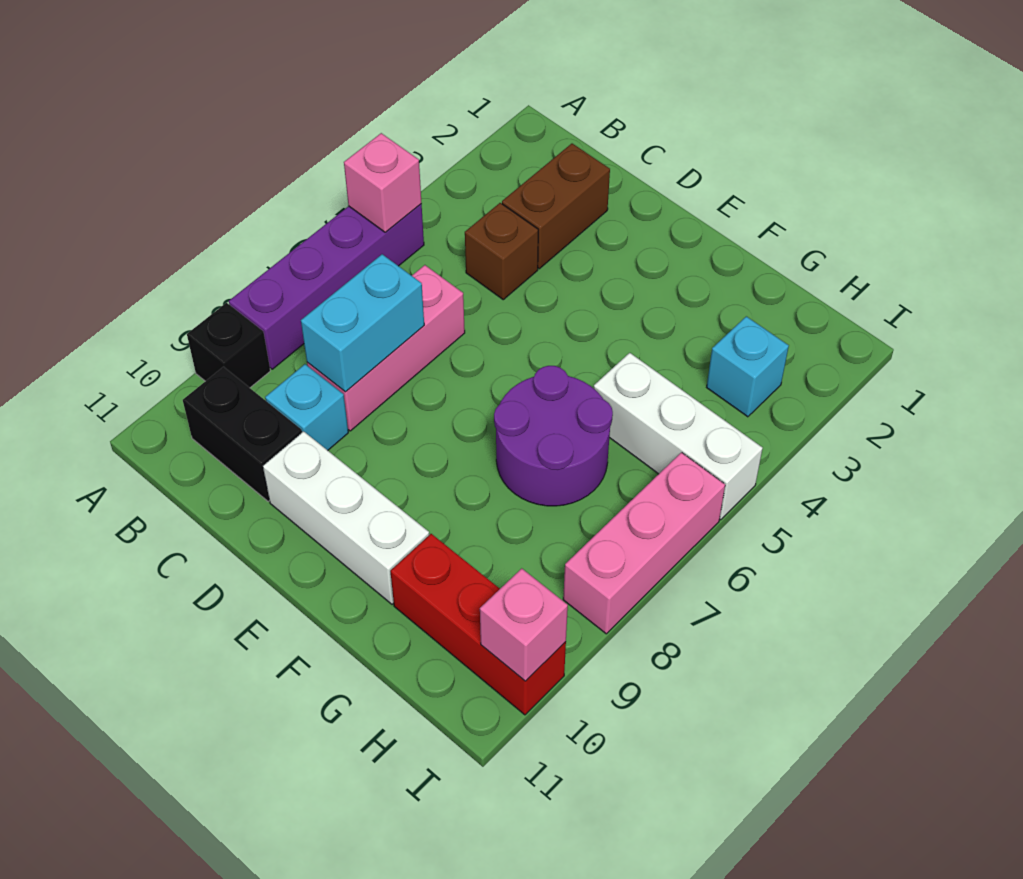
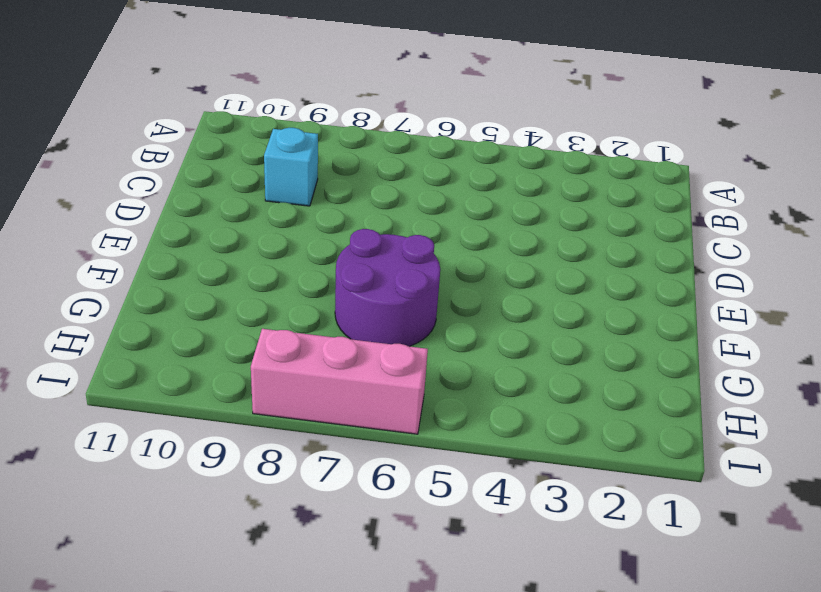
none -> purple brick A5:A8 level 1
none -> black brick A9 level 1
none -> black brick B10:C10 level 1

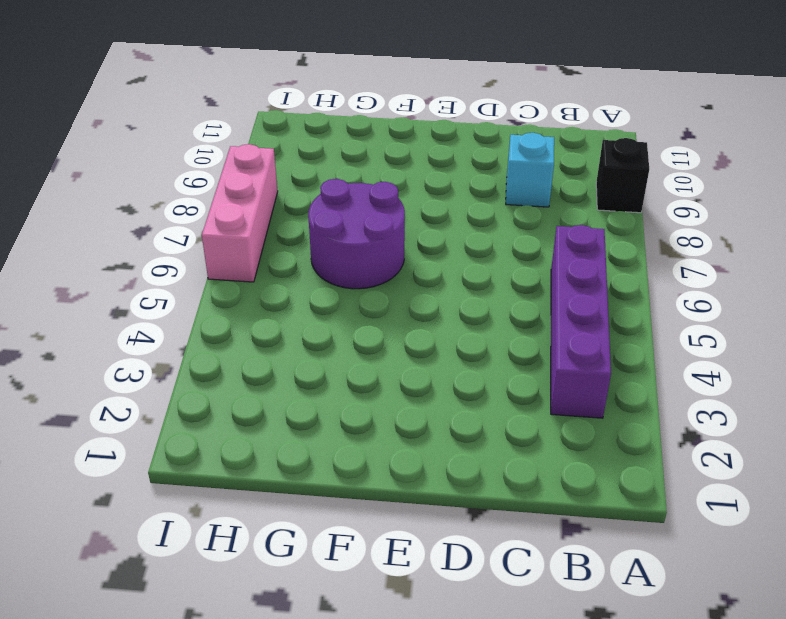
purple brick B3:B6 level 1 -> purple brick A5:A8 level 1
none -> black brick B10:C10 level 1
none -> brown brick C2:C3 level 1
none -> brown brick C4 level 1

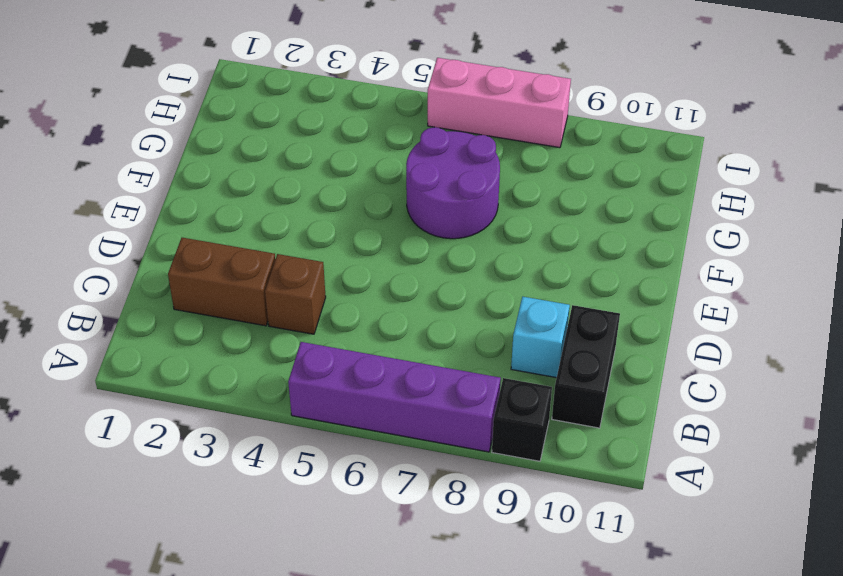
none -> pink brick C6:C8 level 1
none -> white brick D10:F10 level 1
none -> white brick G5:I5 level 1

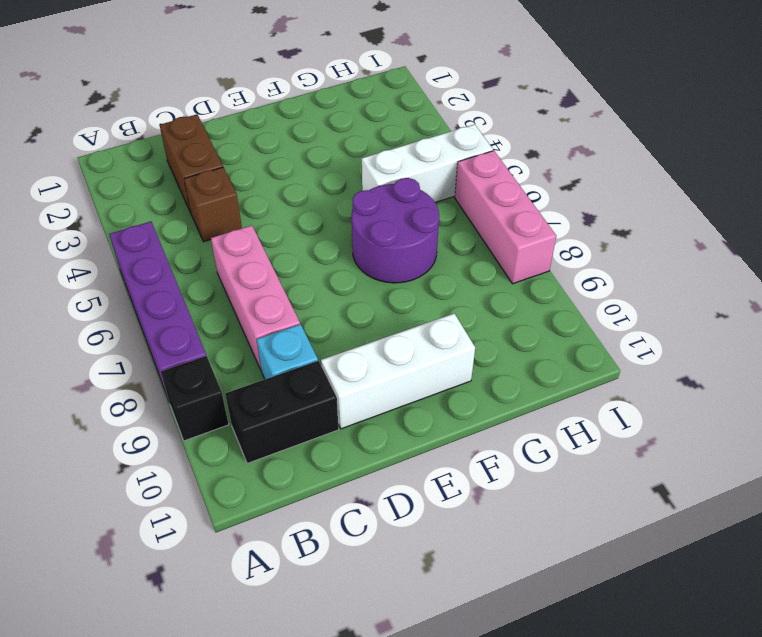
none -> red brick G10:I10 level 1
none -> cyan brick H3 level 1
none -> pink brick A5 level 2

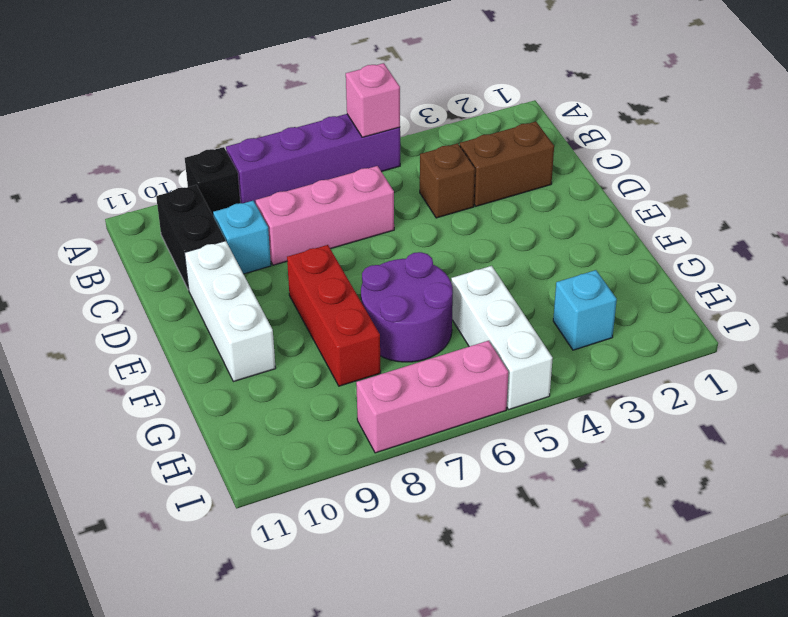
red brick E8:G8 level 1 -> red brick G10:I10 level 1
none -> cyan brick C7:C8 level 2
none -> pink brick I10 level 2

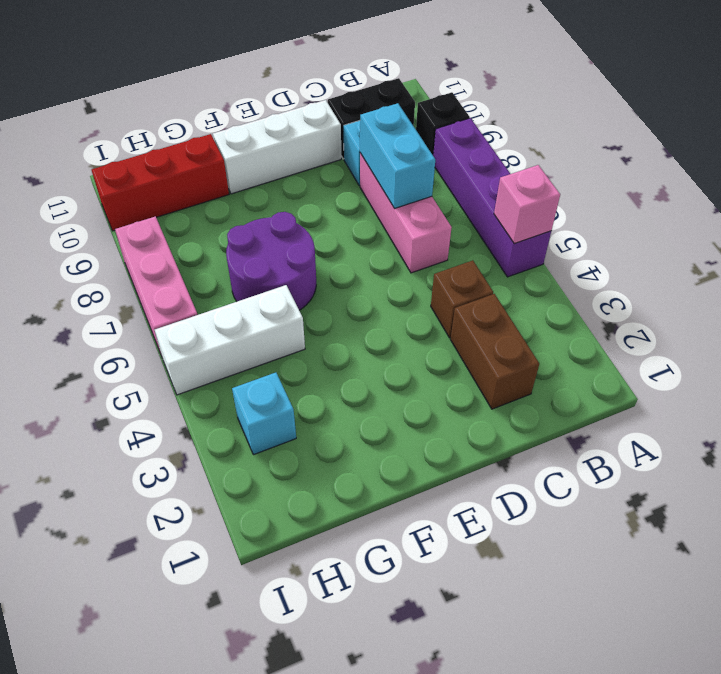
none -> pink brick I10 level 2

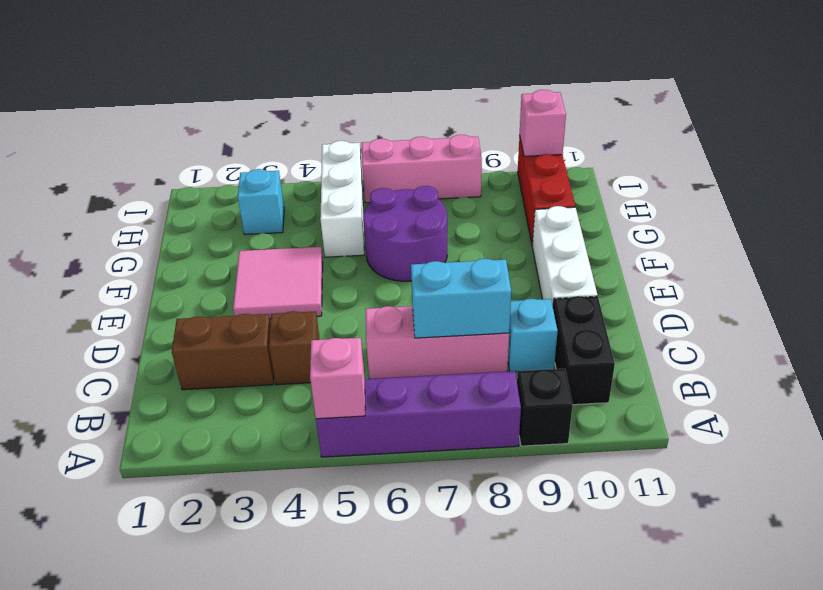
pink tile E3:F4 level 1 -> none

